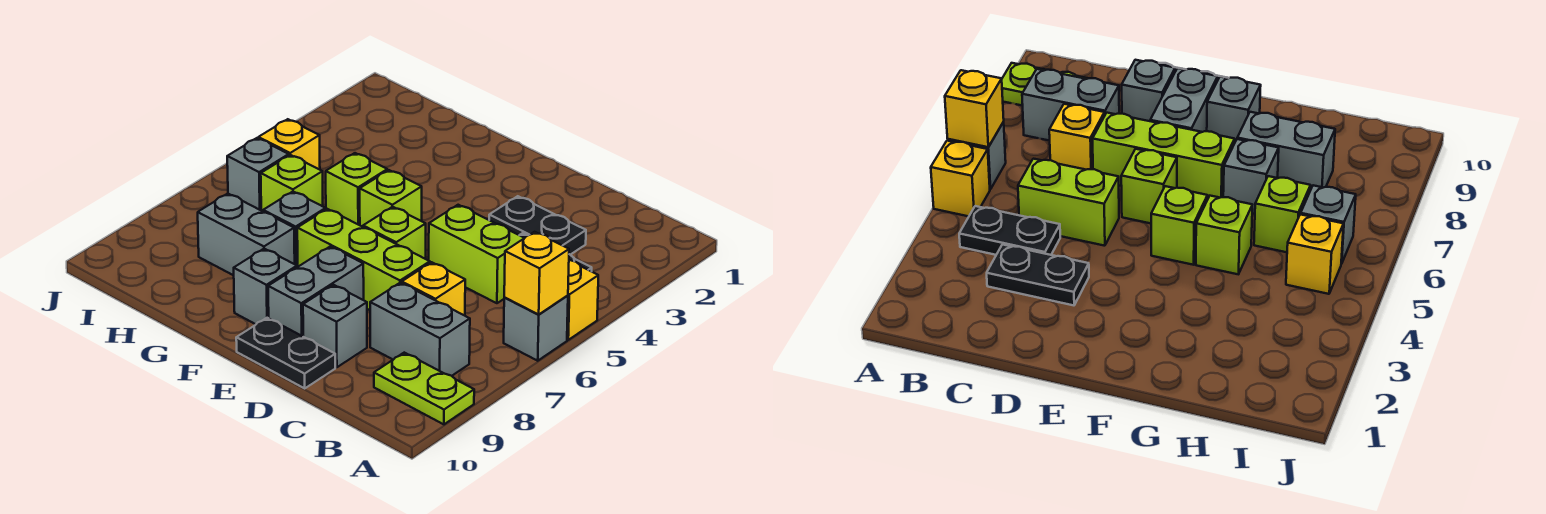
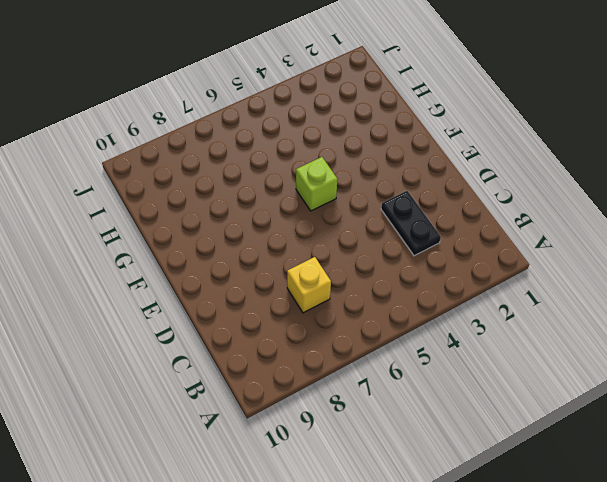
none -> yellow brick A5 level 1
none -> grey brick A6 level 1
none -> lime plate A9:B9 level 1

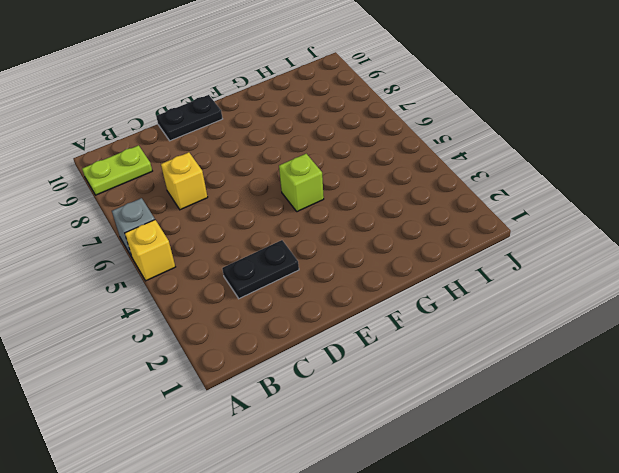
none -> black plate B4:C4 level 1
none -> grey brick B8:C8 level 1
none -> lime brick C5:D5 level 1

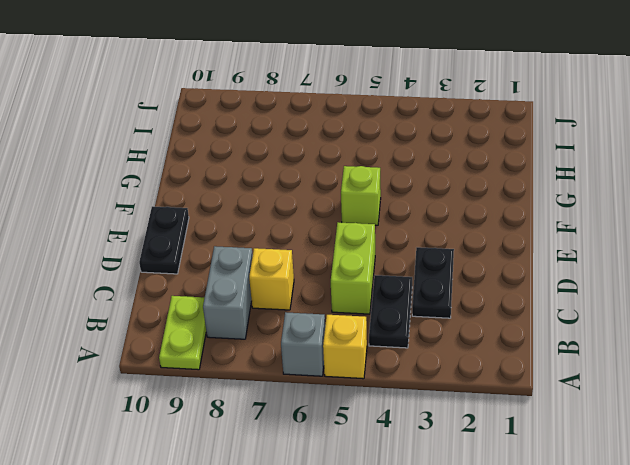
none -> lime brick D7:F7 level 1
none -> grey brick D9 level 1
none -> lime brick E6 level 1

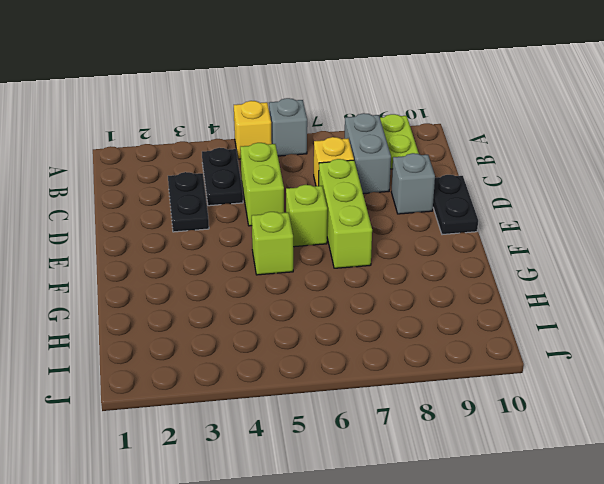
none -> grey brick E8:E9 level 1
none -> grey brick F9 level 1
none -> lime brick G5 level 1

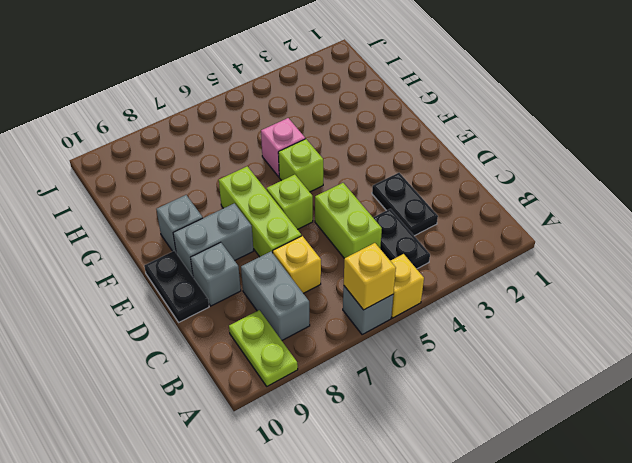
pink brick G5 level 1 -> lime brick G5 level 1
none -> grey brick G7 level 1
none -> grey brick G8:H8 level 1
none -> lime brick H6 level 1

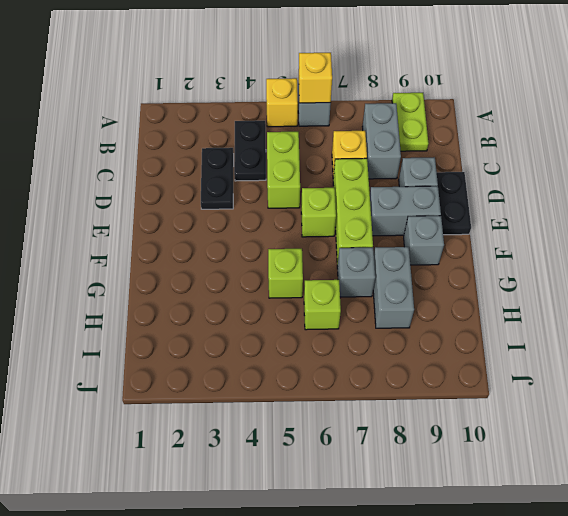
none -> lime brick F5 level 1
none -> yellow brick I5 level 1
none -> grey brick I6 level 1

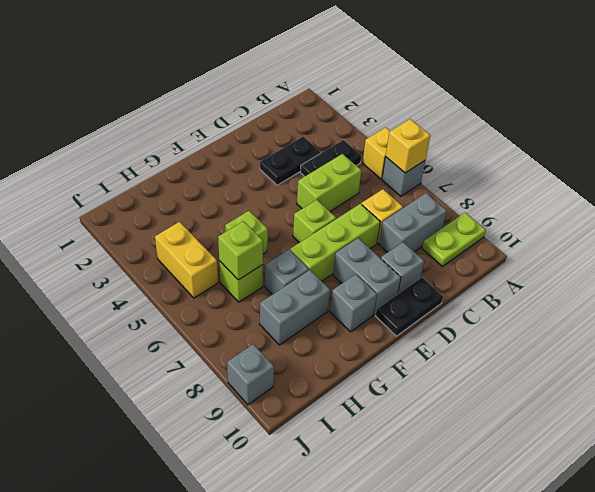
lime brick H6 level 2 -> lime brick F5 level 1
yellow brick I4:I5 level 1 -> yellow brick I5 level 1
grey brick J9 level 1 -> grey brick I6 level 1

